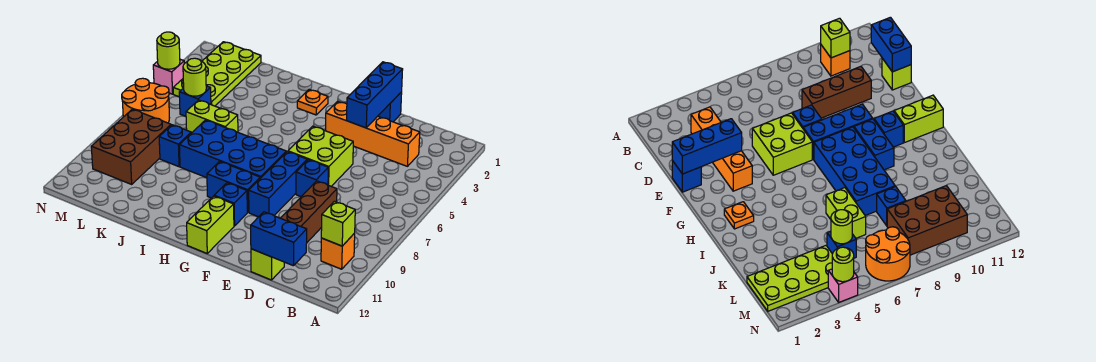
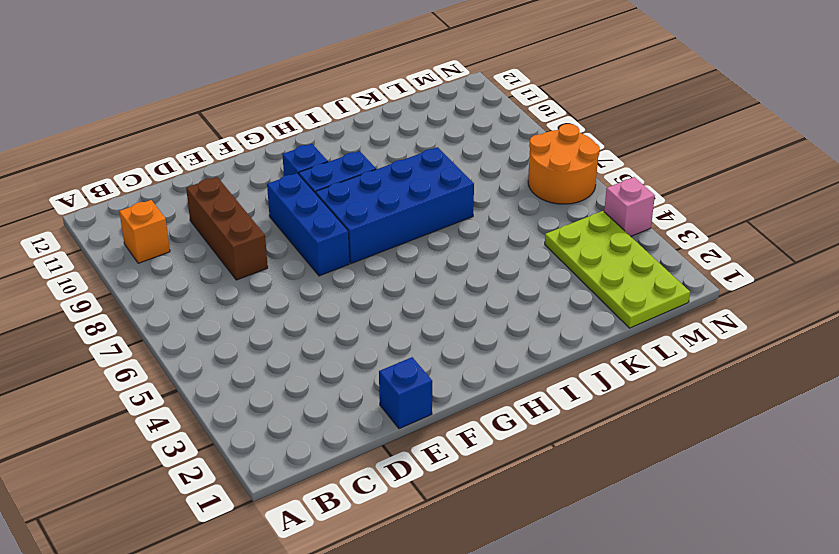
none -> orange brick C3:F3 level 1
none -> lime brick D12 level 1
none -> lime brick E5:F6 level 1

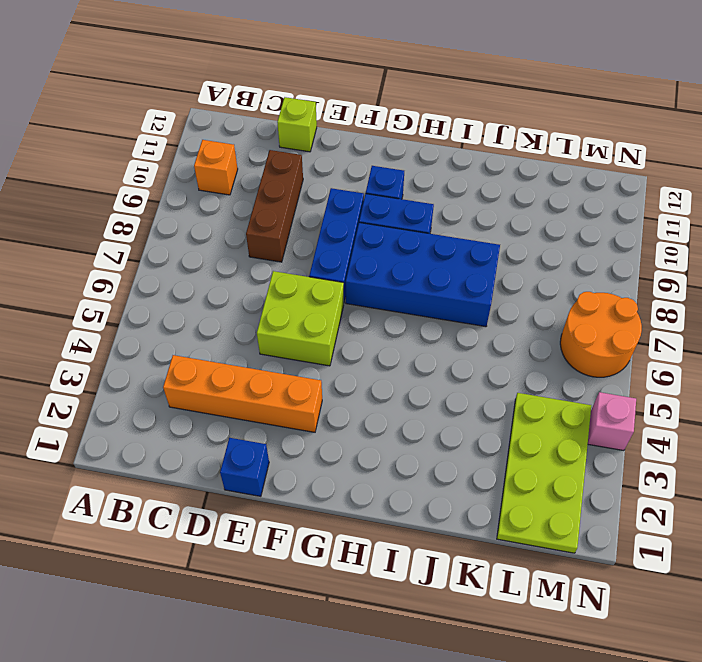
none -> blue brick E7 level 1
none -> lime brick G11:G12 level 1
none -> orange plate H2 level 1

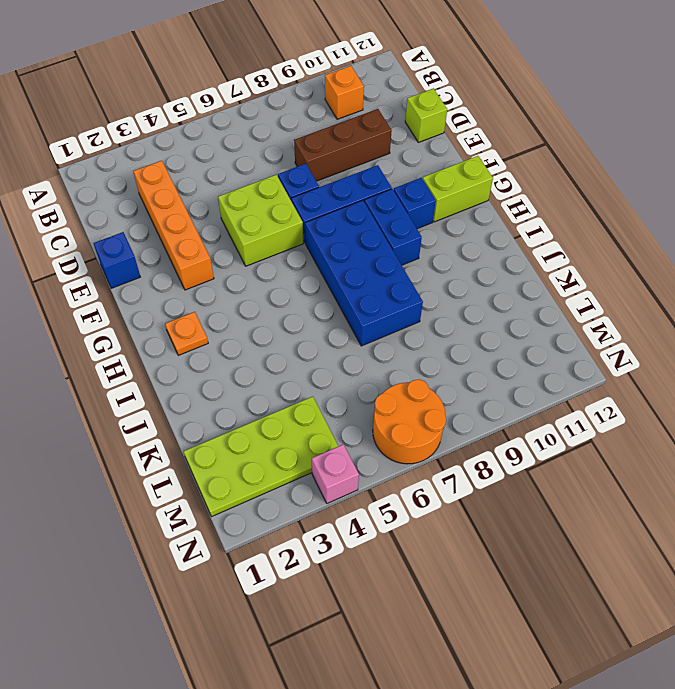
none -> lime brick J6:K6 level 1
none -> blue brick K8 level 1
none -> blue brick L5 level 1

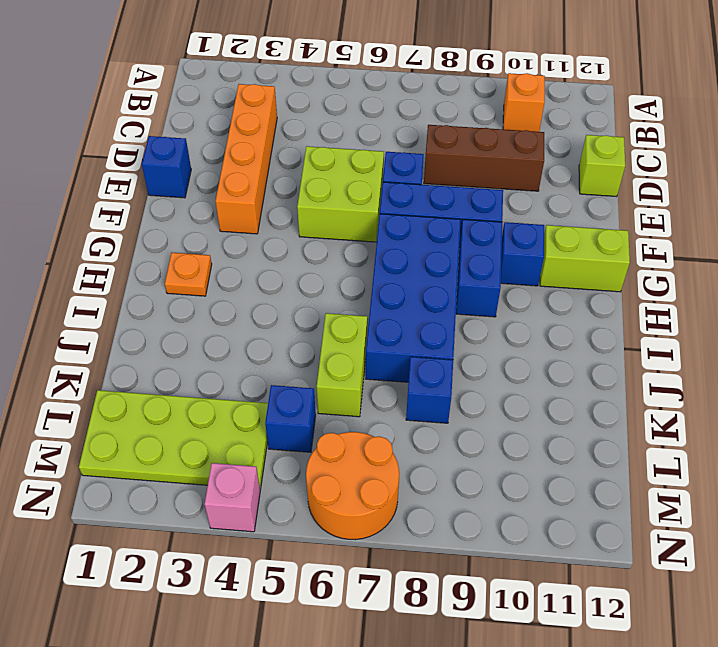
none -> brown brick L8:M10 level 1
none -> lime brick B10 level 2
none -> blue brick C12:D12 level 2

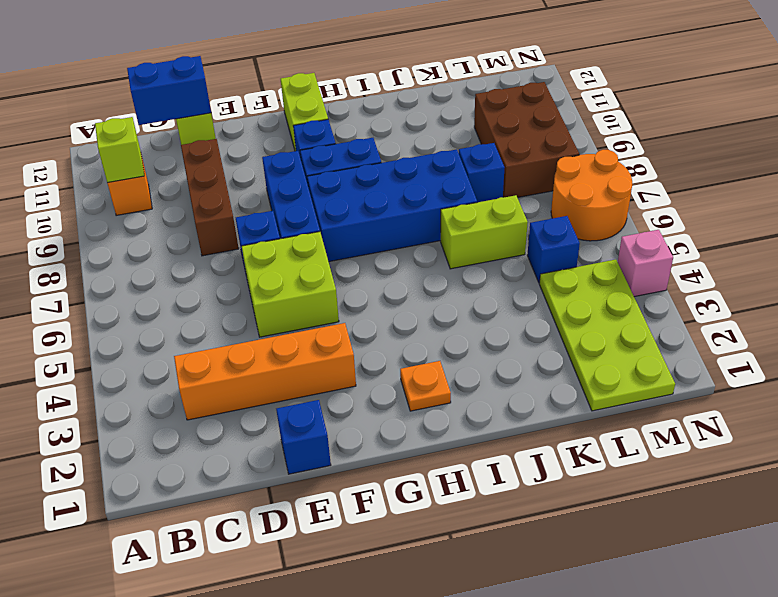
none -> blue brick E1:E3 level 2
none -> lime round brick L5 level 2
none -> lime round brick N4 level 2

